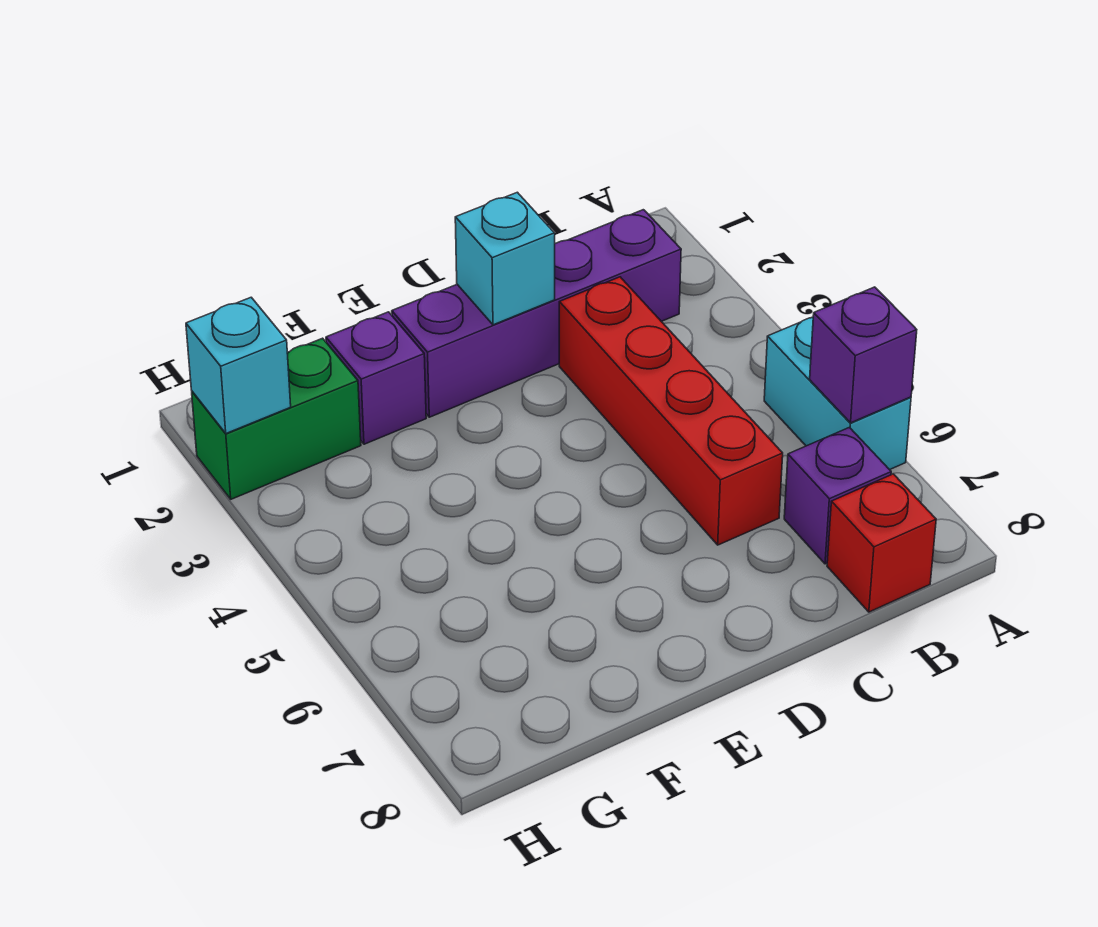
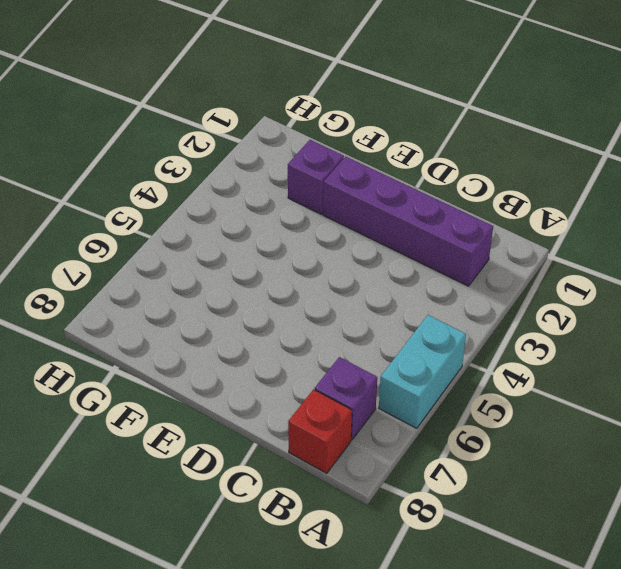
none -> red brick C3:C6 level 1
none -> green brick G2:H2 level 1

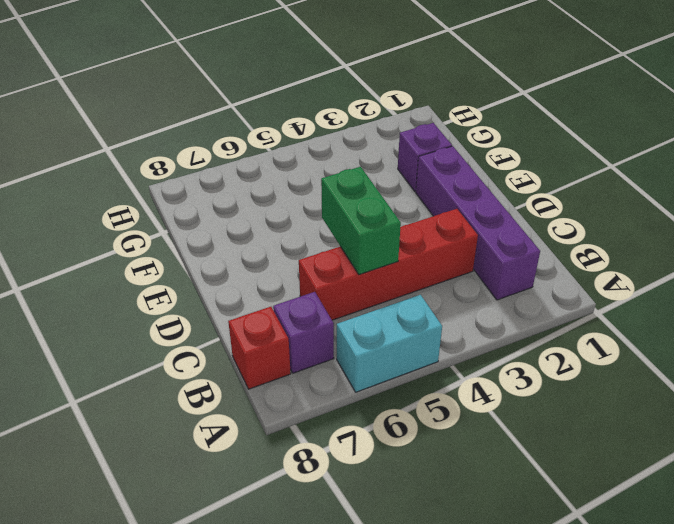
green brick C5:D5 level 2 -> green brick G2:H2 level 1
none -> purple brick A6 level 2
none -> cyan brick D2 level 2

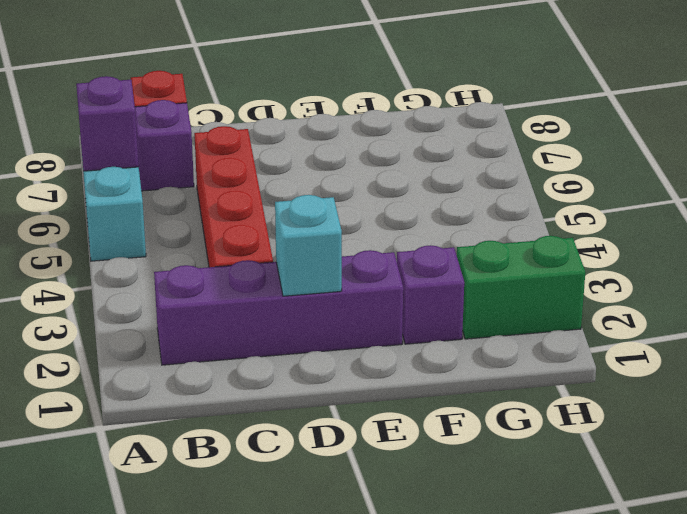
none -> cyan brick H2 level 2

